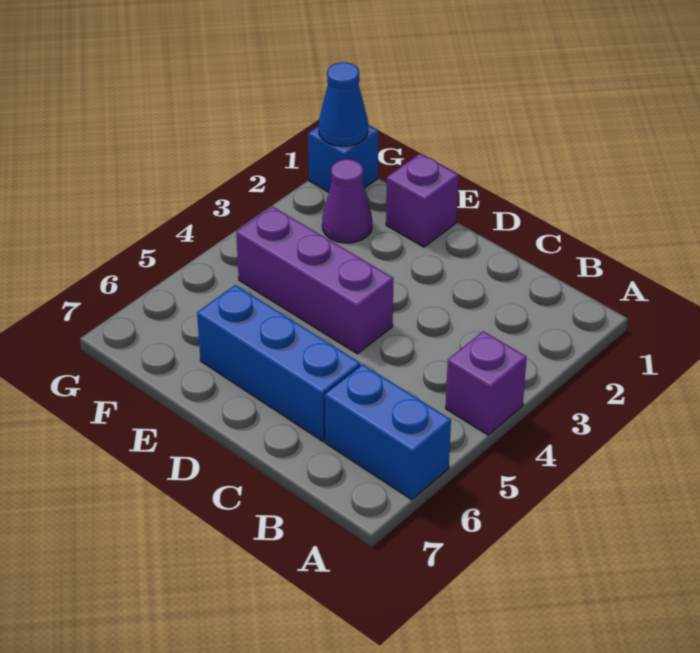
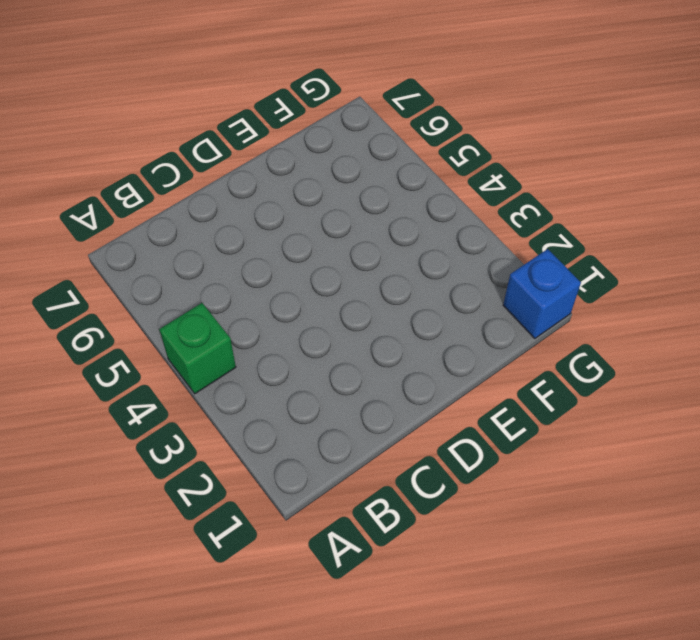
green brick A4 level 1 -> purple brick A4 level 1
none -> blue brick A6:B6 level 1
none -> blue brick C6:E6 level 1

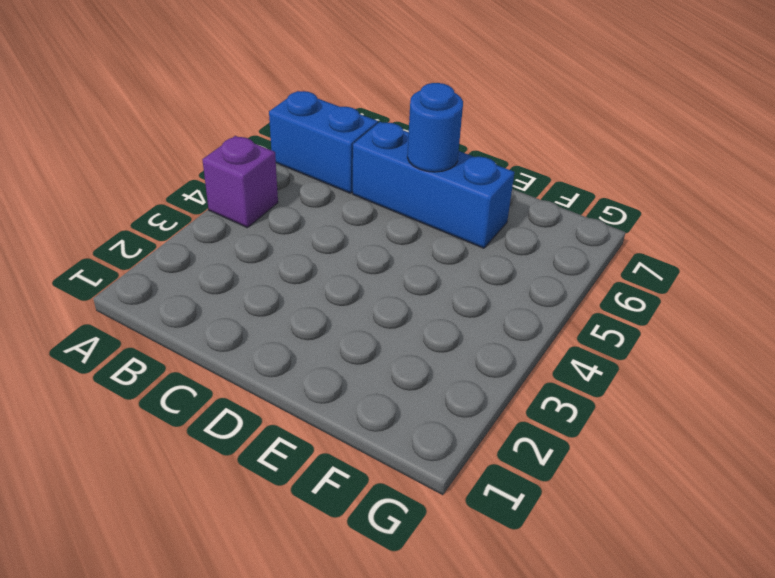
blue round brick D6 level 2 -> none
none -> purple brick D4:F4 level 1
none -> purple brick E1 level 1

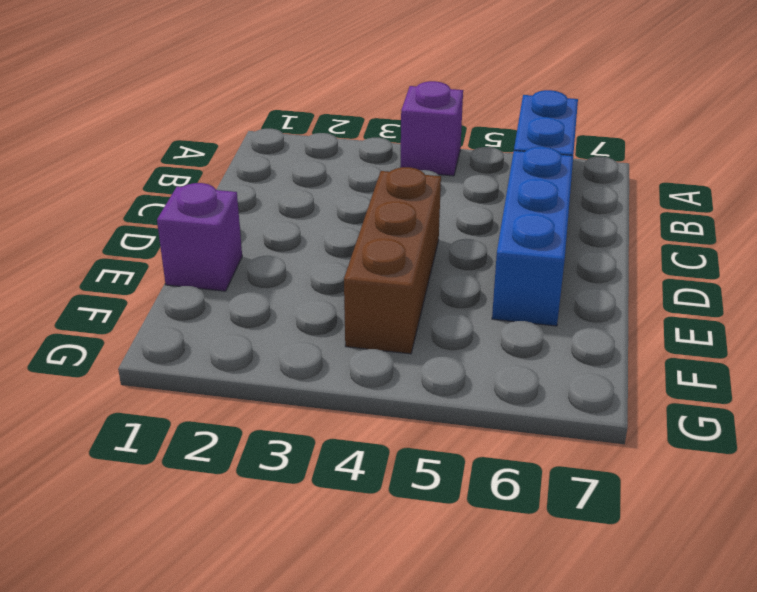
brown brick D4:F4 level 1 -> purple brick D4:F4 level 1
none -> purple cone F2 level 1
none -> blue brick G1 level 1

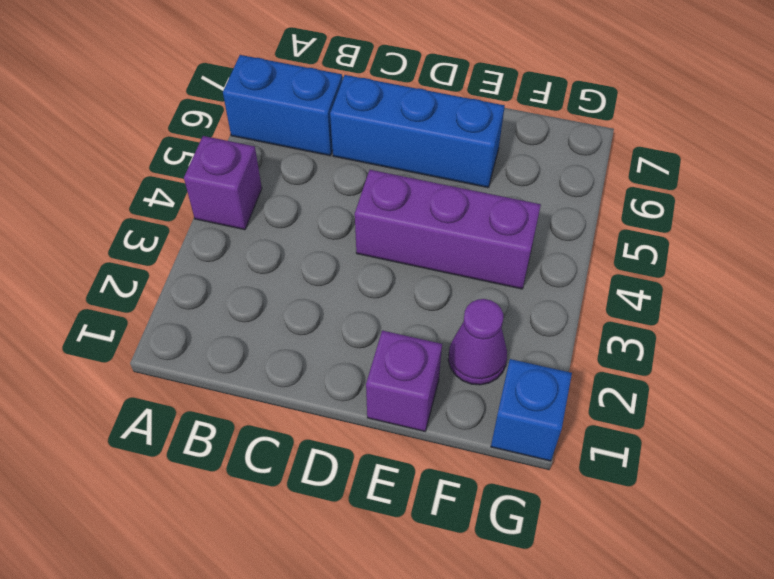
none -> blue cone G1 level 2

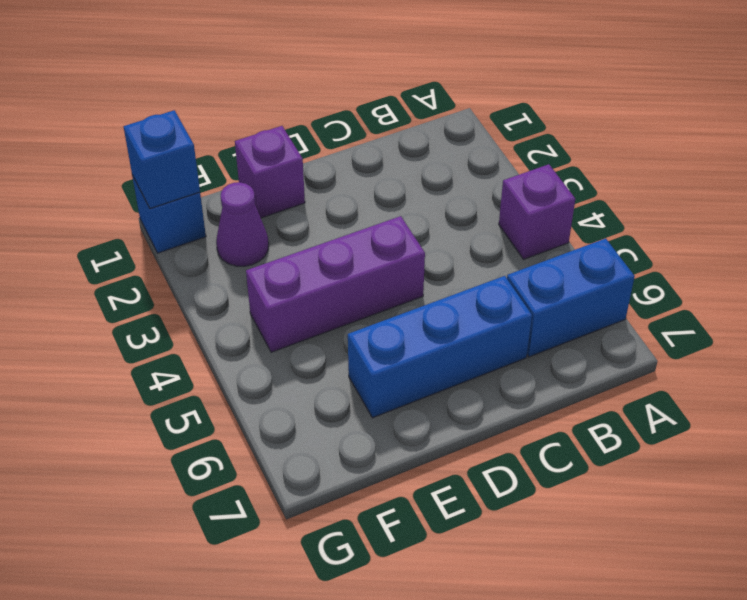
blue brick G1 level 2 -> blue cone G1 level 2

